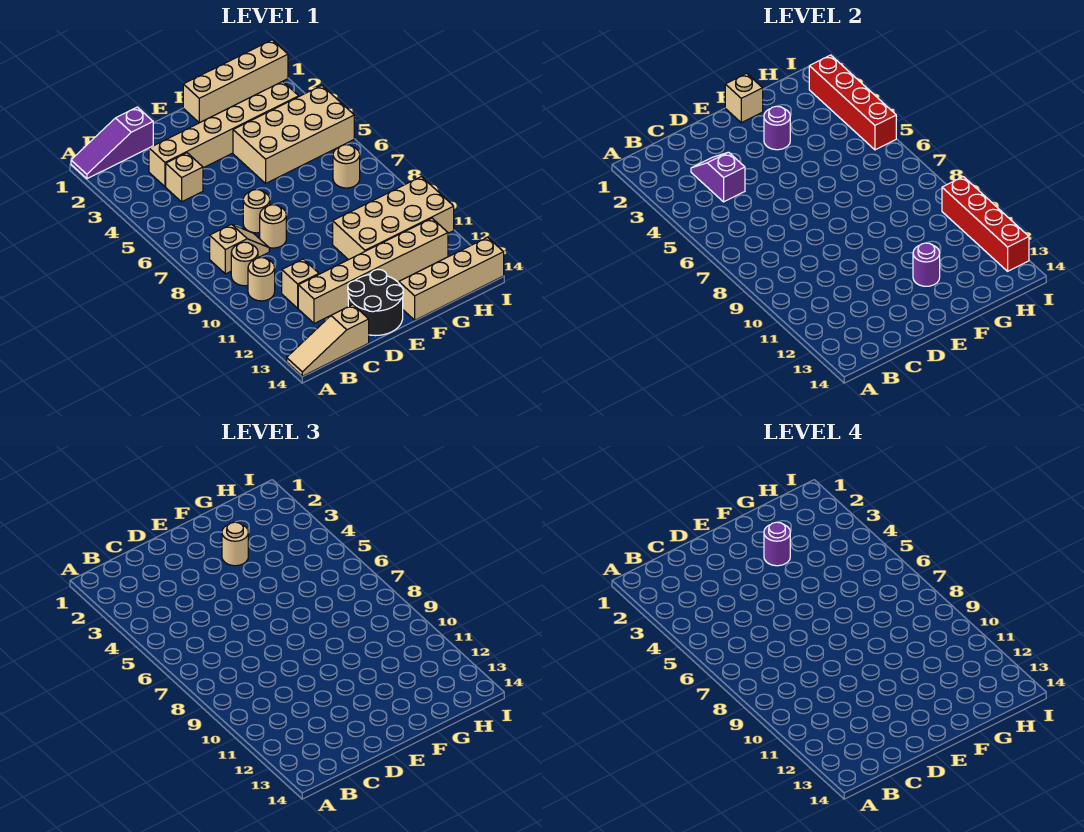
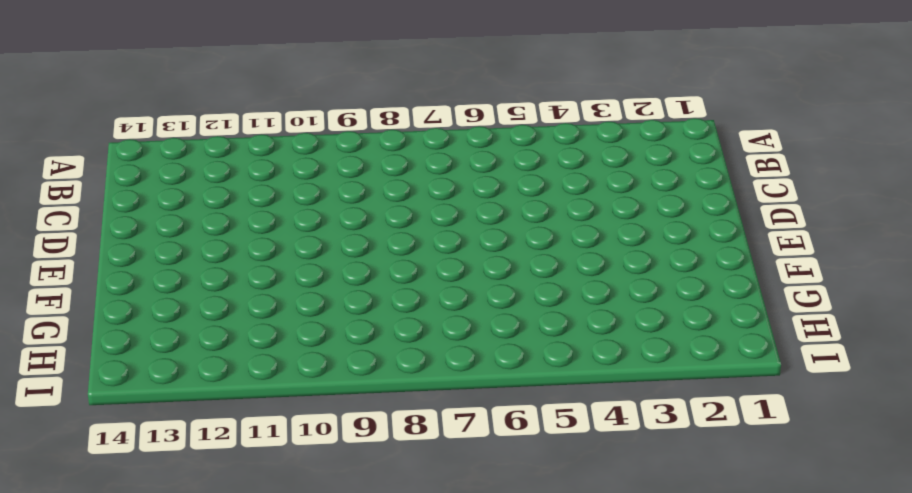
none -> purple slope A1:C1 level 1 top C
none -> tan slope A14:C14 level 1 top C
none -> tan slope B8:C8 level 1 top B

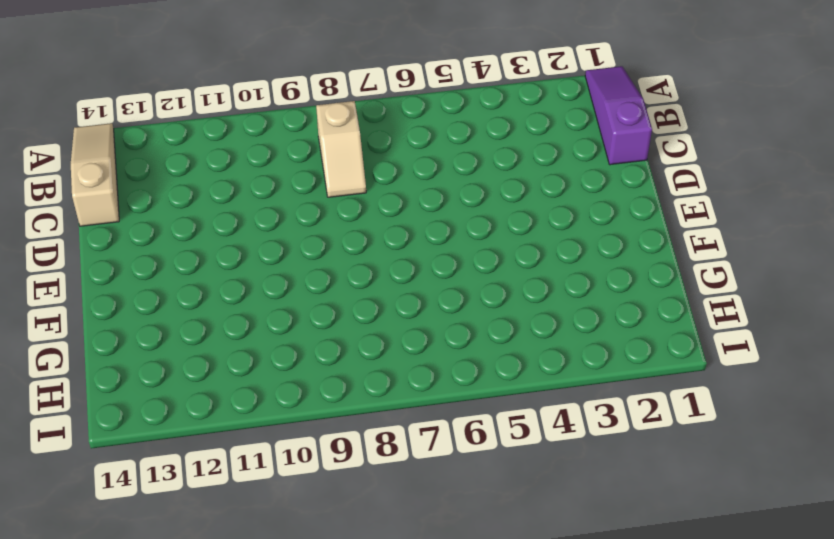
none -> tan round brick B9 level 1
none -> tan round brick B10 level 1
none -> tan brick C3:H3 level 1

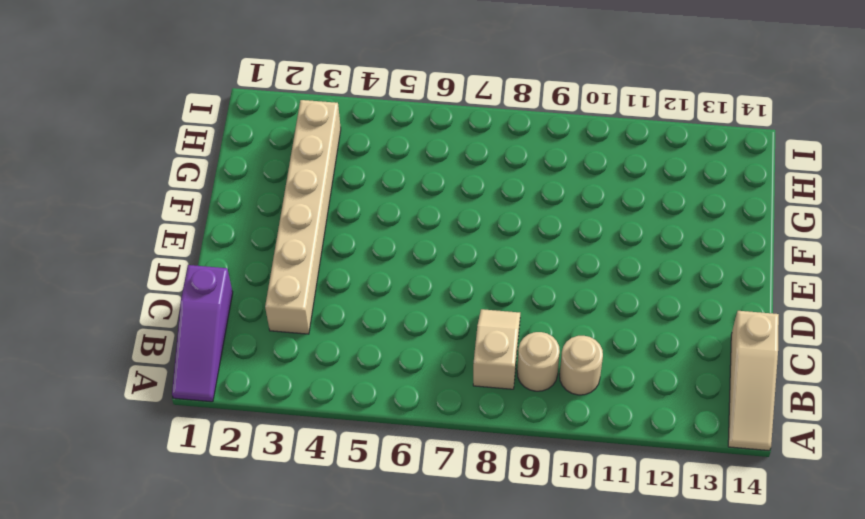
none -> tan brick C4 level 1
none -> tan brick C11 level 1
none -> tan brick C12:H12 level 1

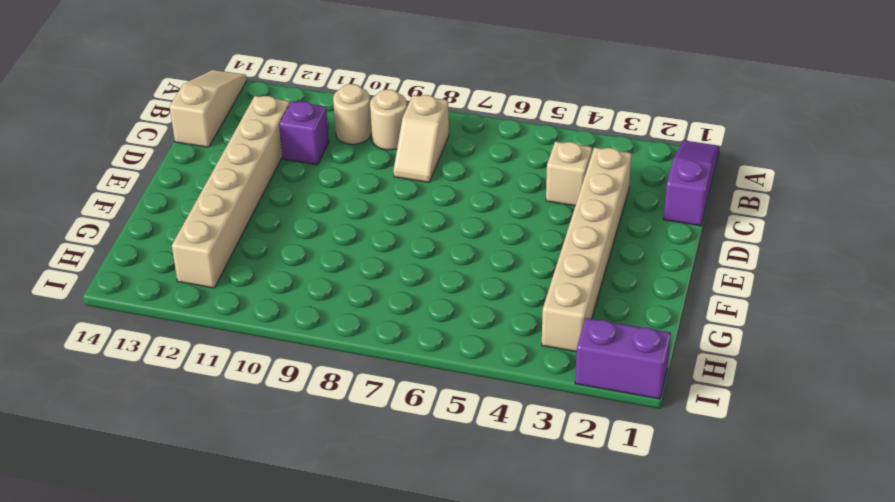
purple brick C11 level 1 -> tan brick C11 level 1
purple brick I1:I2 level 1 -> tan brick F1:I1 level 1
none -> tan round brick D7 level 1
none -> tan round brick D8 level 1
none -> black round brick D13:E14 level 1

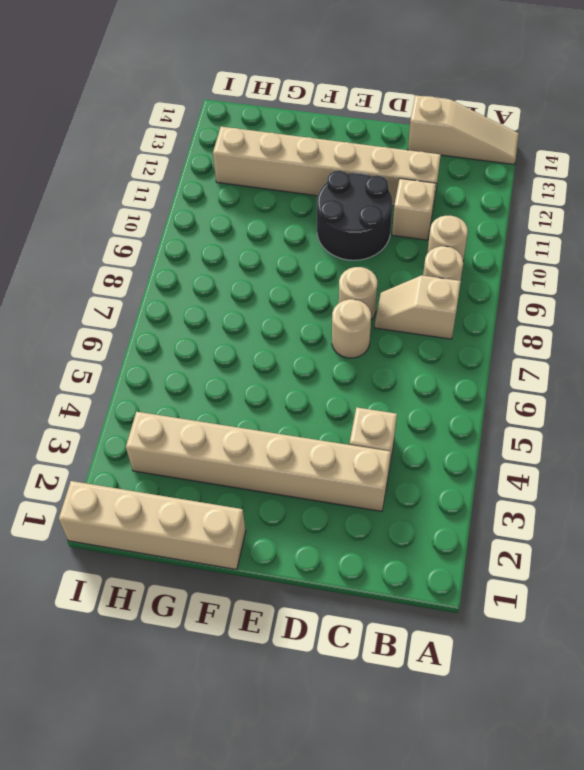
black round brick D10:E11 level 1 -> black round brick D13:E14 level 1
none -> purple slope A1:C1 level 1 top C
none -> tan brick F4:I5 level 1
none -> tan brick F10:I11 level 1

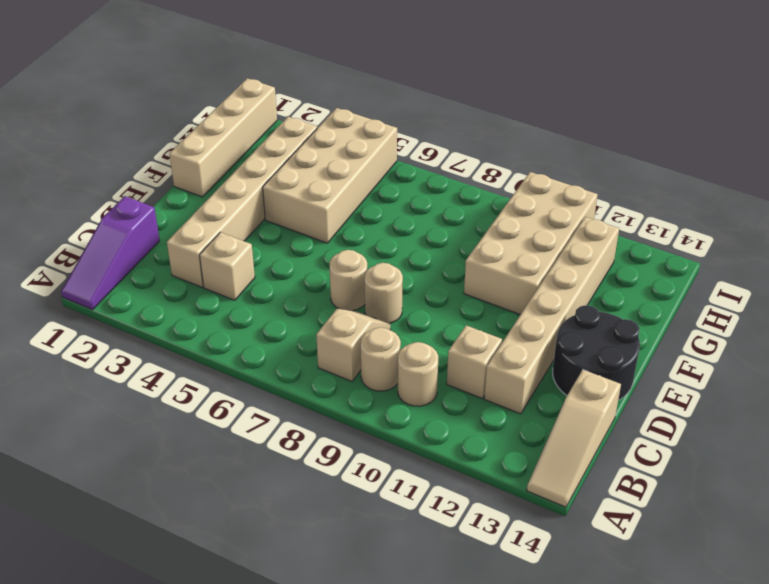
none -> tan brick F14:I14 level 1
none -> tan round brick H7 level 1
none -> purple slope C3:C4 level 2 top 4

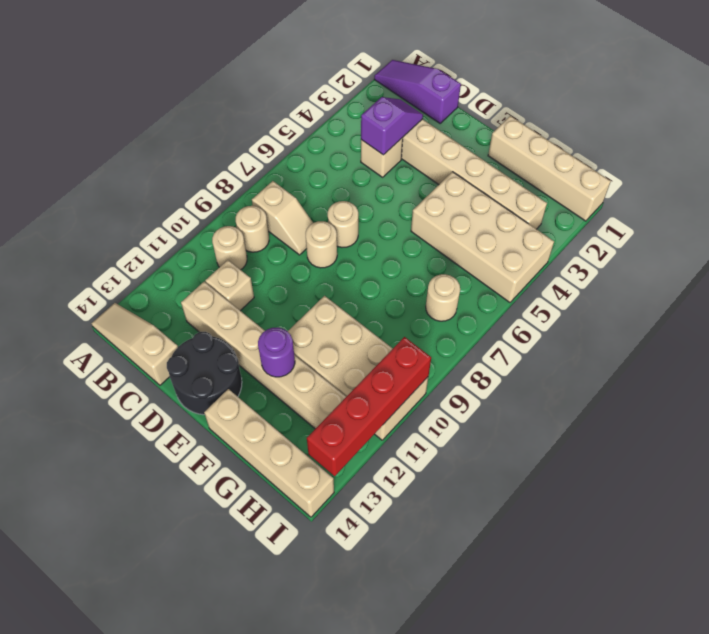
none -> tan brick F1 level 2
none -> purple round brick F3 level 2
none -> red brick I2:I5 level 2

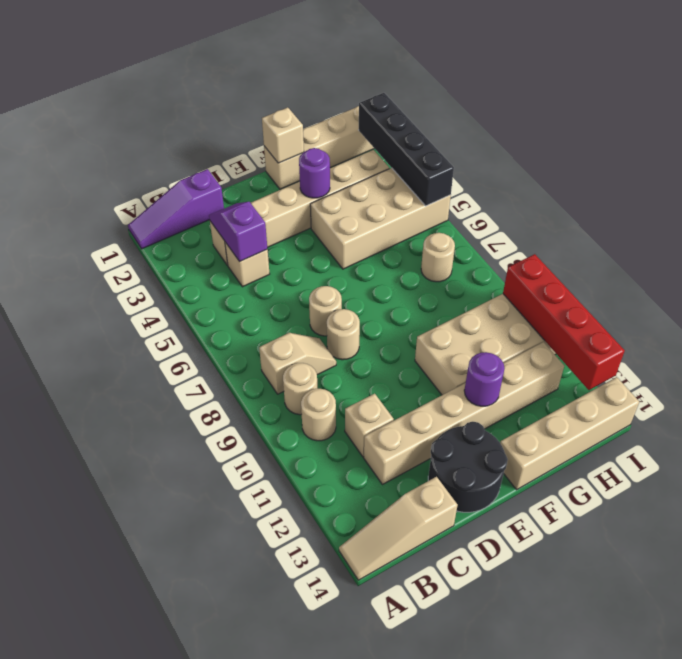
black brick I2:I5 level 2 -> red brick I2:I5 level 2
none -> tan round brick F3 level 3
none -> purple round brick F3 level 4

